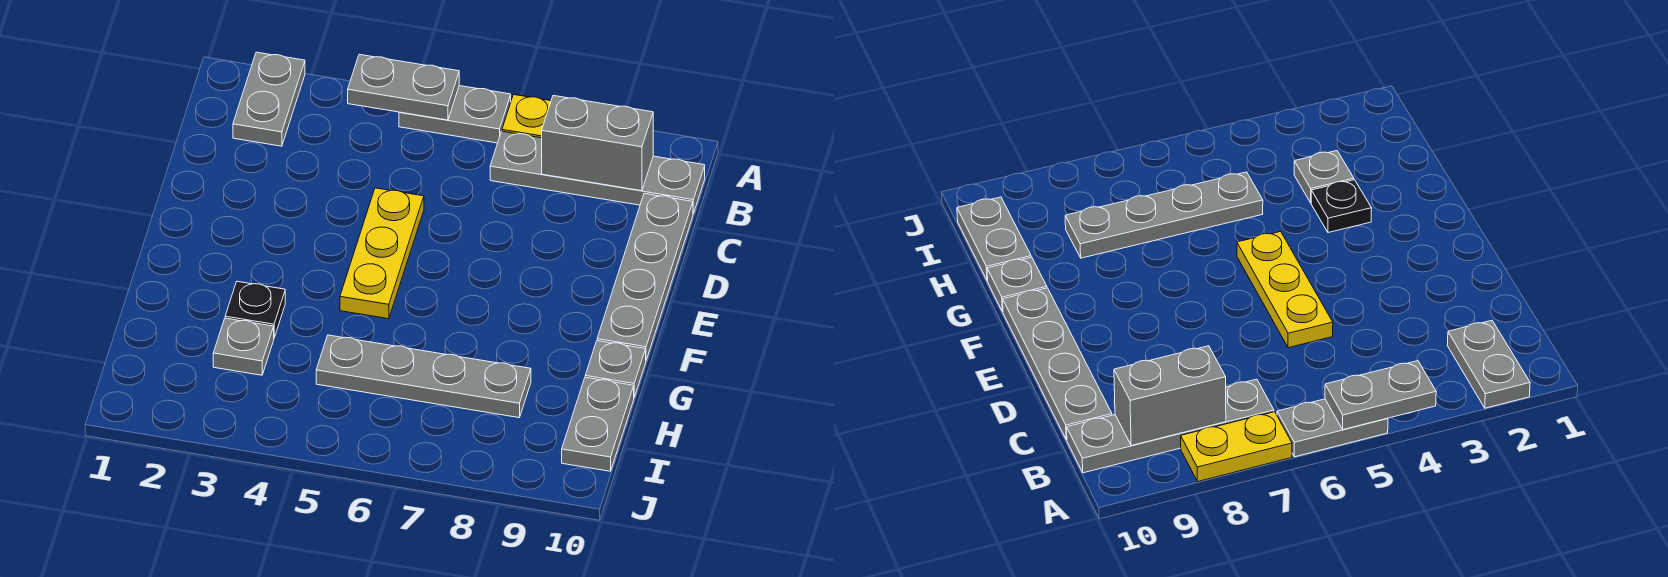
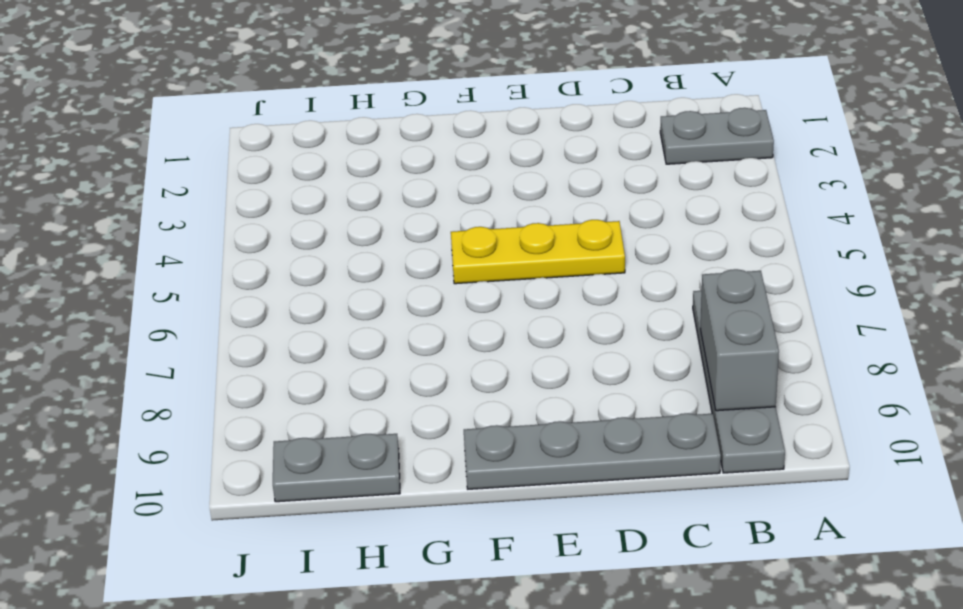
none -> grey plate A5:A6 level 1
none -> yellow plate A7:A8 level 1
none -> black plate G3 level 1

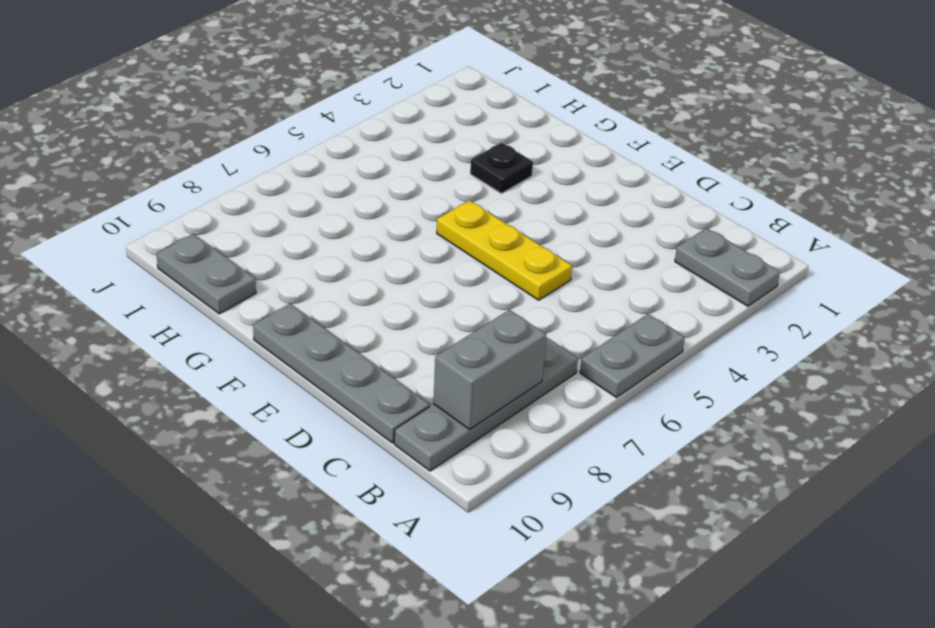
none -> yellow plate A7:A8 level 1
none -> grey plate G10 level 1
none -> grey plate H3 level 1

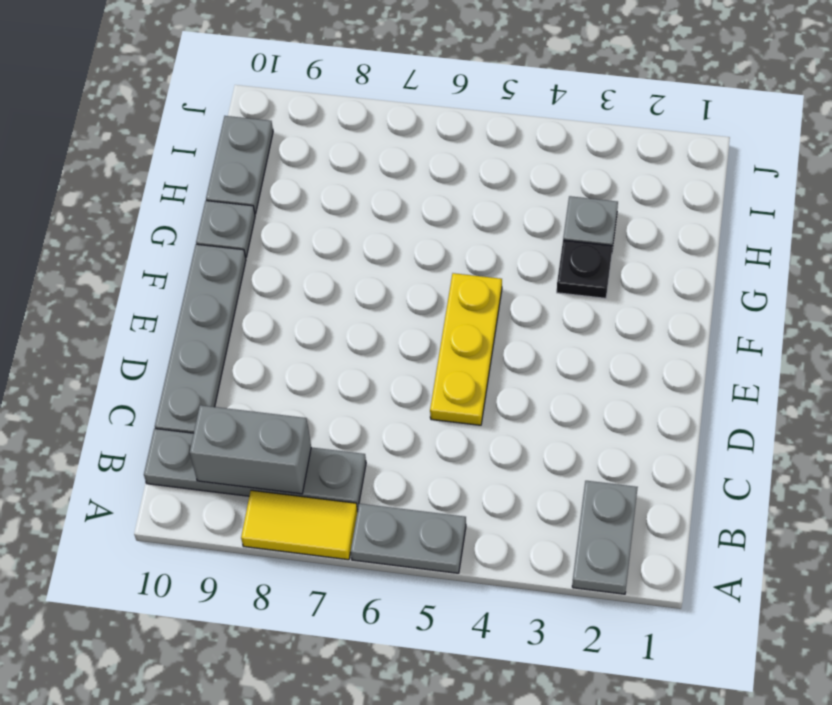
yellow tile A7:A8 level 1 -> yellow plate A7:A8 level 1
none -> grey plate H5:H8 level 1
none -> grey plate A4:A5 level 2

